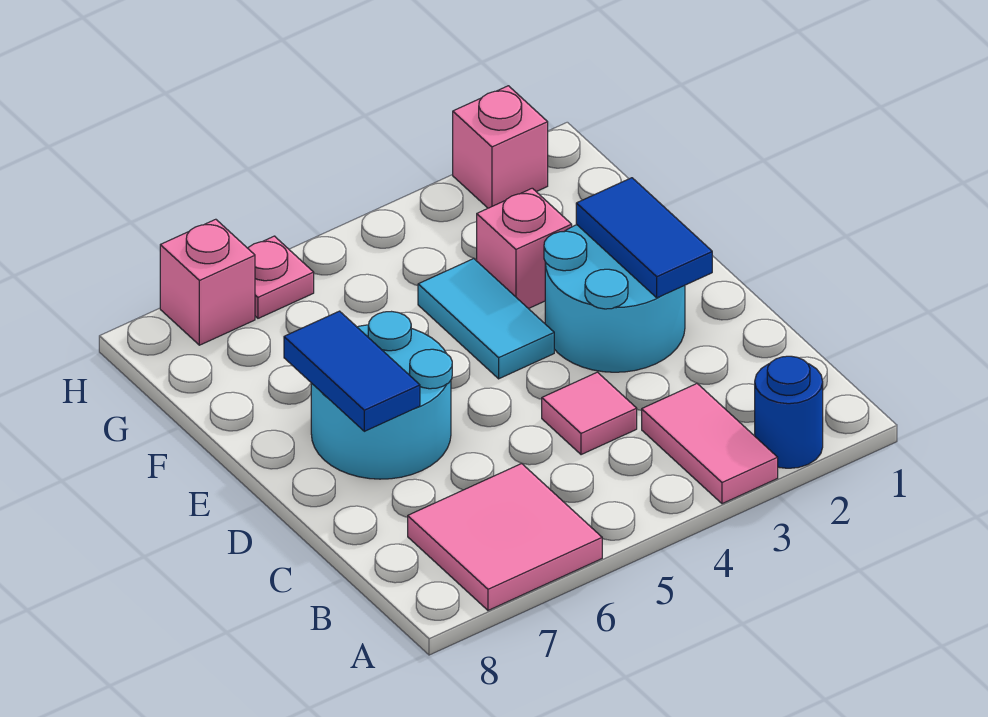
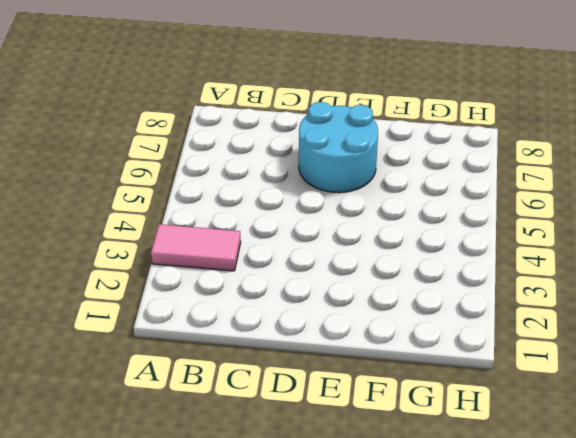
none -> blue round brick A2 level 1
none -> pink tile A6:B7 level 1
none -> pink tile C4 level 1

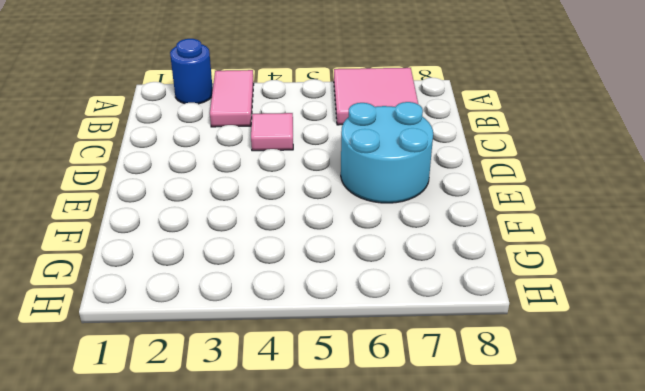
none -> cyan round brick D2:E3 level 1
none -> cyan tile E4:F4 level 1
none -> pink brick F3 level 1

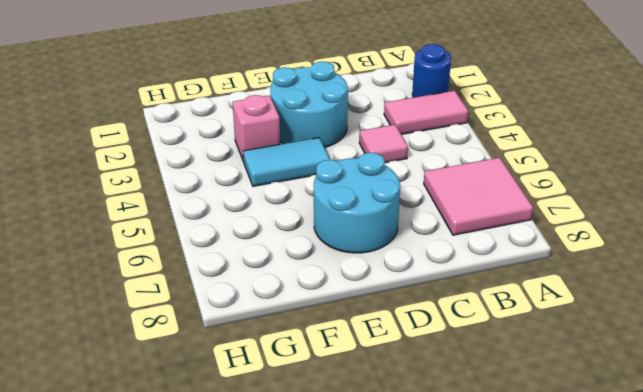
none -> pink brick H2 level 1
none -> pink plate H6 level 1
none -> pink brick H7 level 1

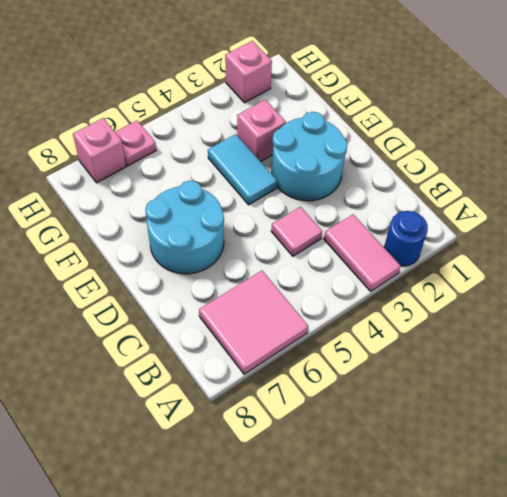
none -> blue tile D2:E2 level 2
none -> blue tile D7:E7 level 2

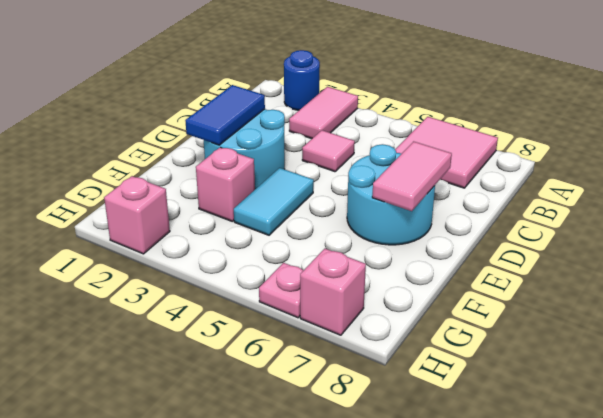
pink tile D7:E7 level 2 -> blue tile D7:E7 level 2

